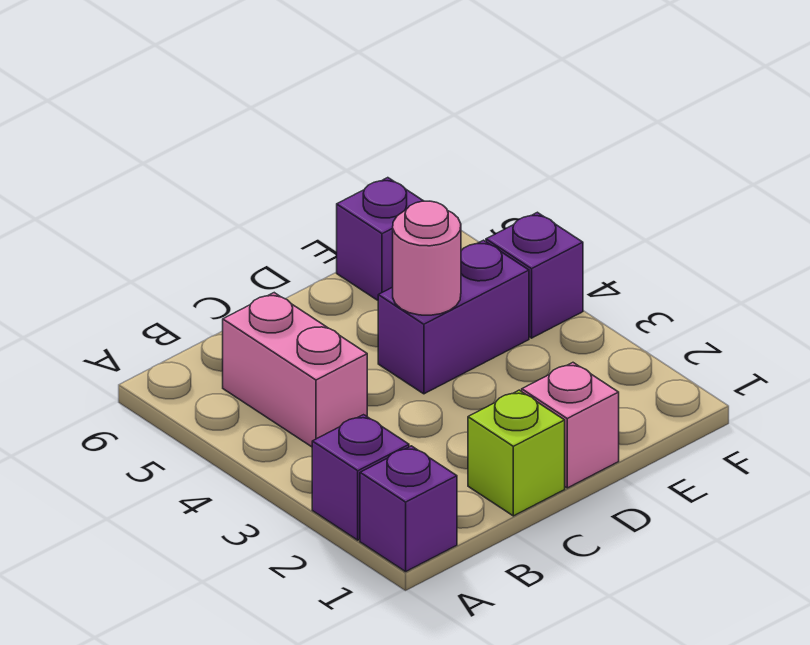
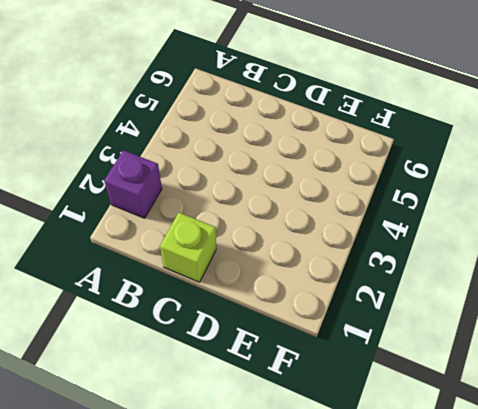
none -> purple brick A1 level 1
none -> pink brick B4:B5 level 1

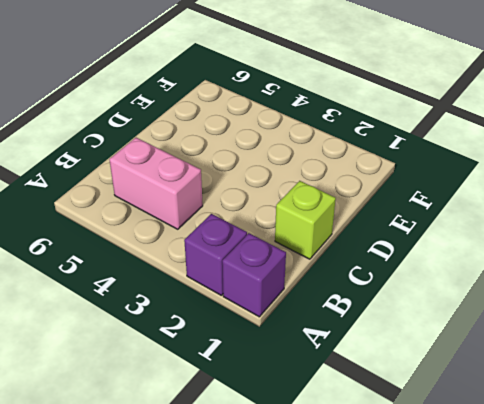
none -> pink brick D1 level 1
none -> purple brick D4:E4 level 1

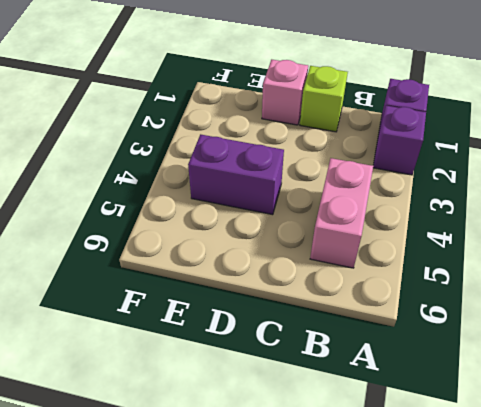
none -> purple brick E6 level 1
none -> purple brick F4 level 1

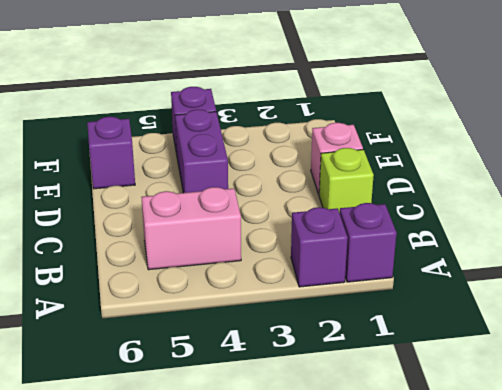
none -> pink round brick D4 level 2

